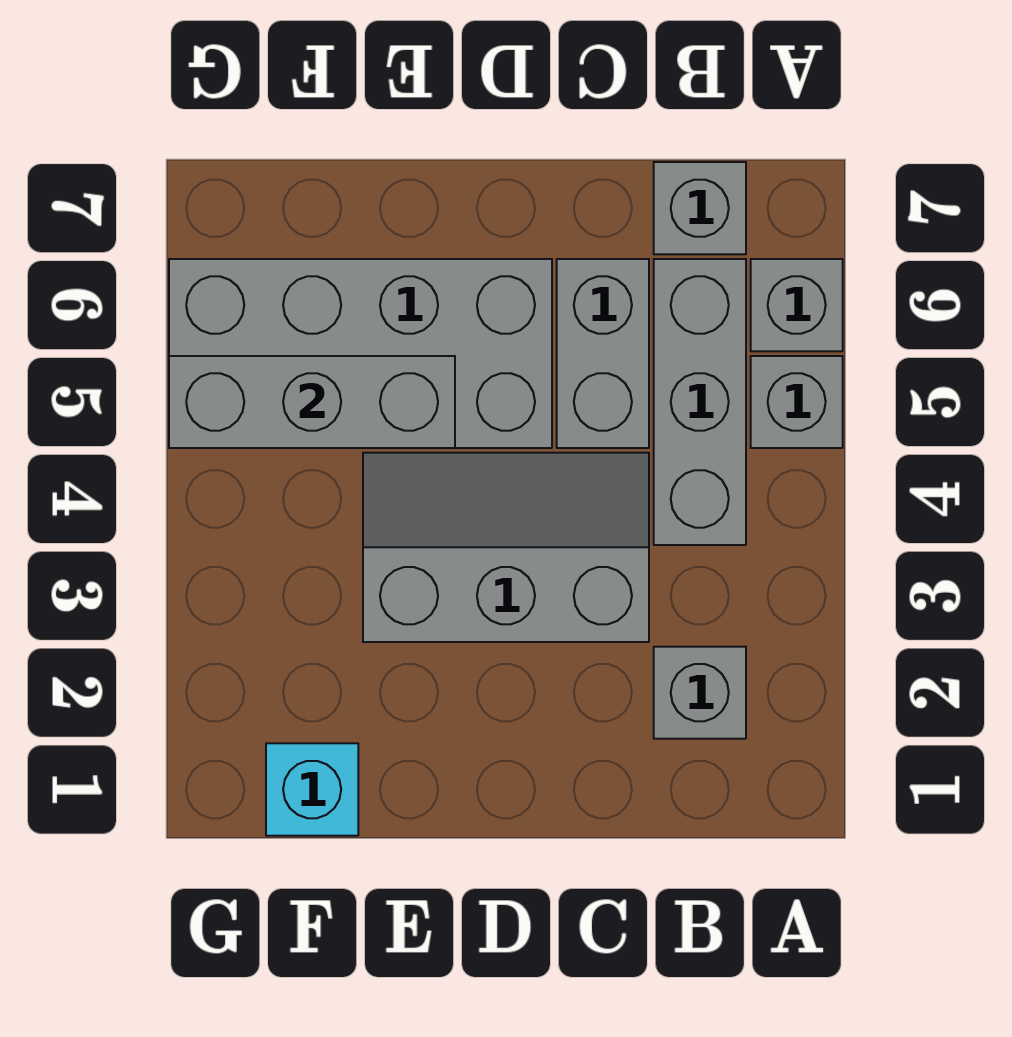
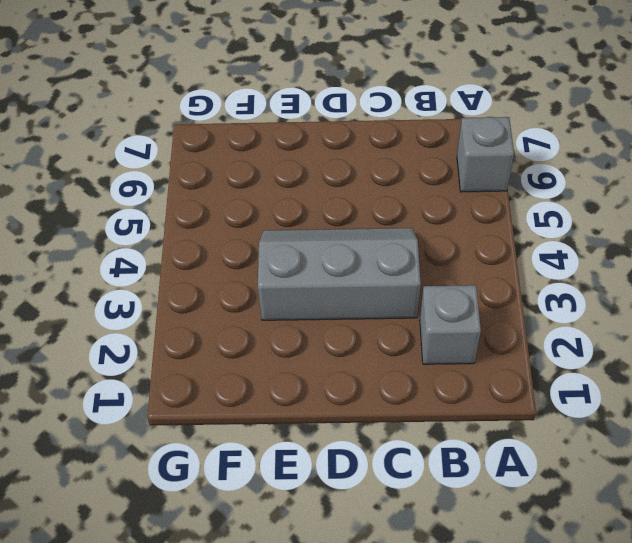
none -> grey brick A5 level 1
none -> grey brick B4:B6 level 1

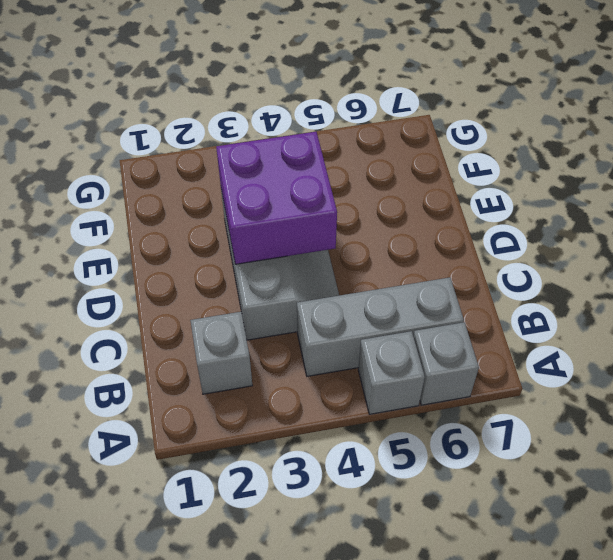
purple brick D3:E4 level 2 -> none
none -> grey brick B7 level 1
none -> grey brick C5:C6 level 1

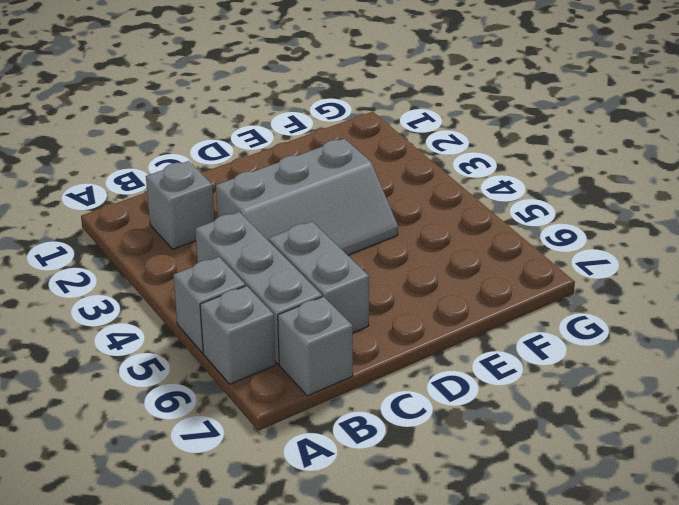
none -> grey brick D5:G6 level 1
none -> cyan brick F1 level 1

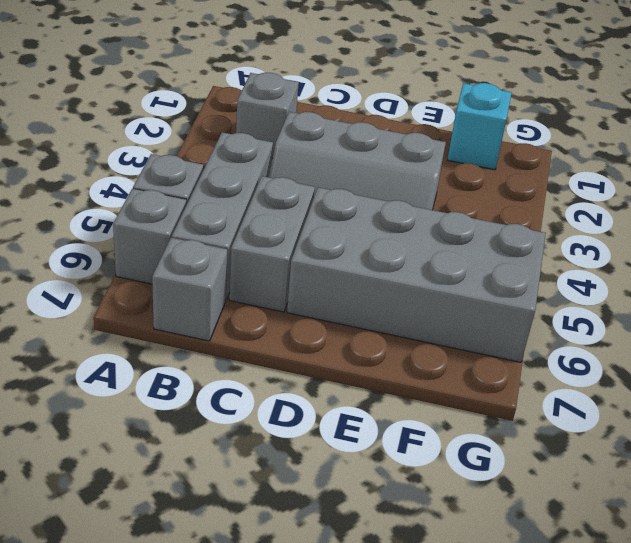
none -> grey brick E5:G5 level 2

